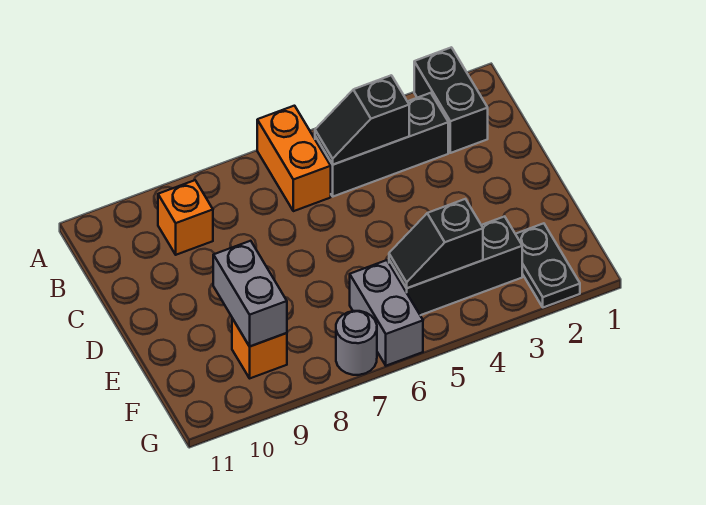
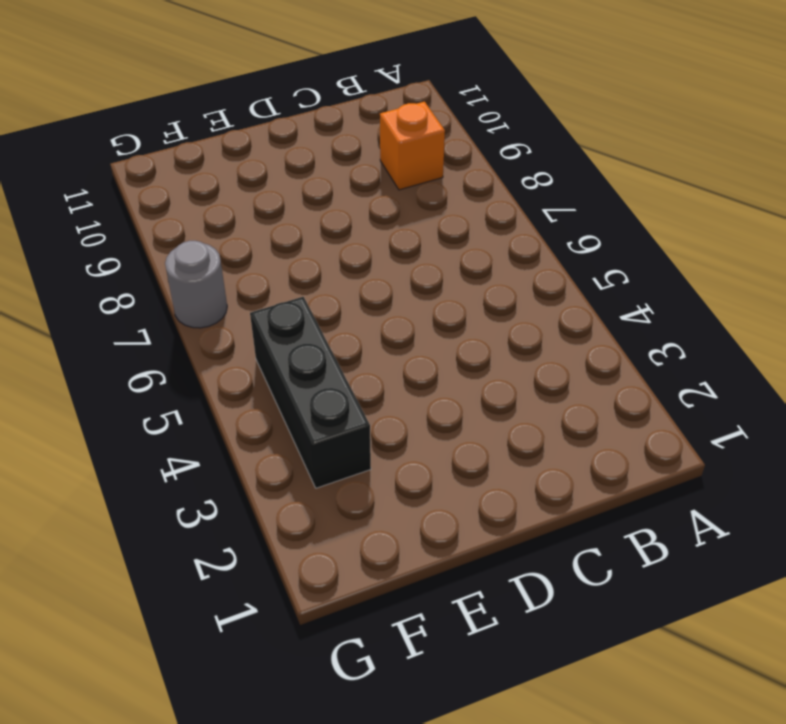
none -> black brick A2:B2 level 1
none -> orange brick A6:B6 level 1
none -> black brick B3:B5 level 1

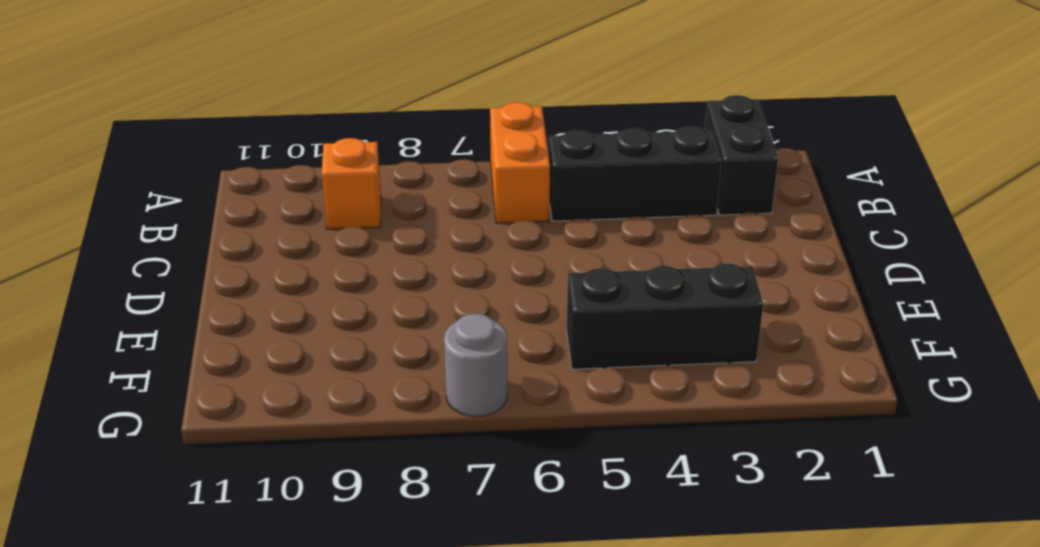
none -> black plate F2:G2 level 1
none -> grey brick F6:G6 level 1
none -> orange brick F9 level 1

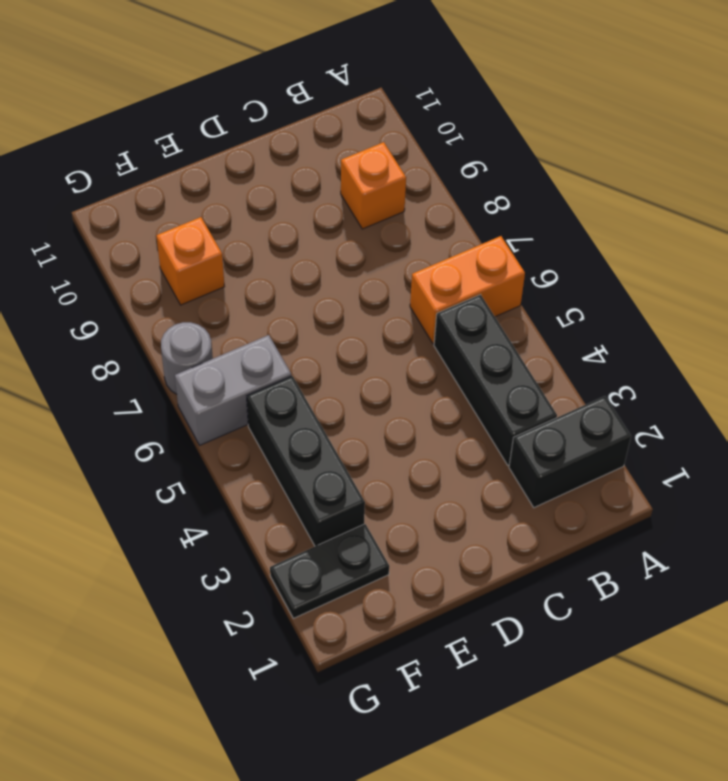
none -> black slope B4:B5 level 2 top 4
none -> grey brick E9:F9 level 2
none -> black slope F4:F5 level 2 top 4

